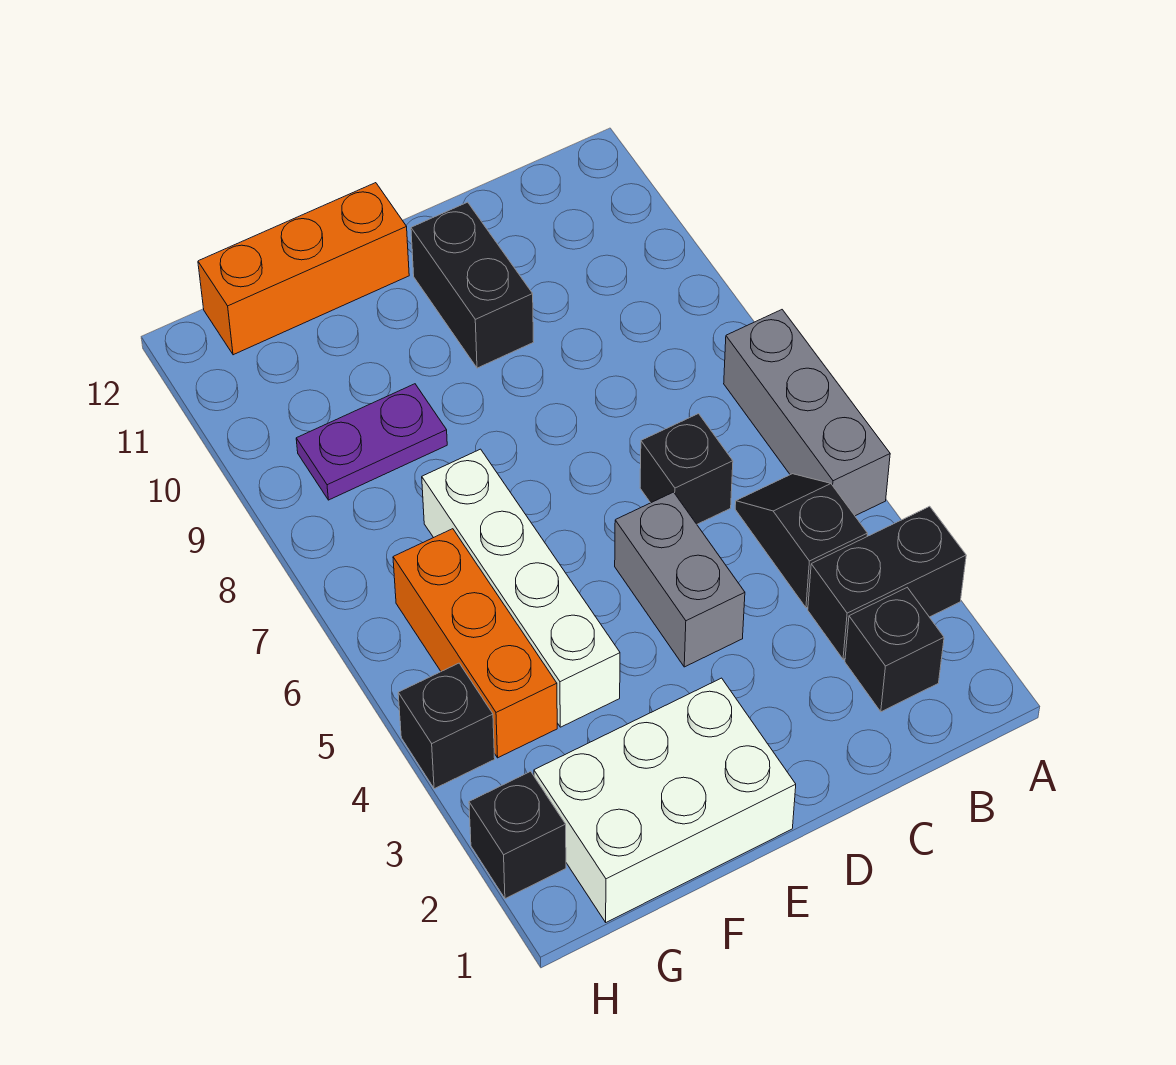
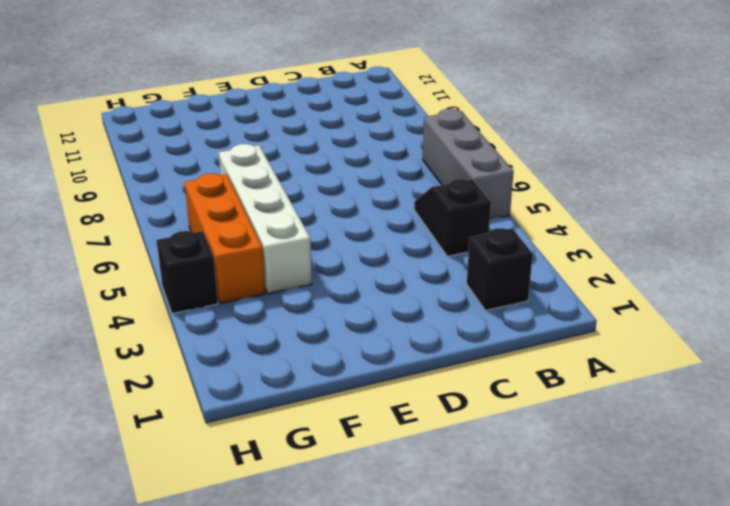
none -> black brick A3:B3 level 1
none -> black brick C6 level 1
none -> grey brick D4:D5 level 1

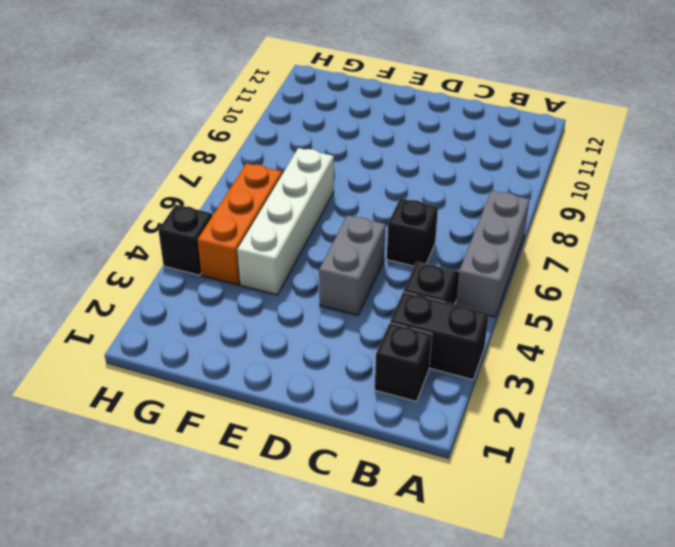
none -> black brick D10:D11 level 1
none -> white brick E1:G2 level 1
none -> orange brick E12:G12 level 1

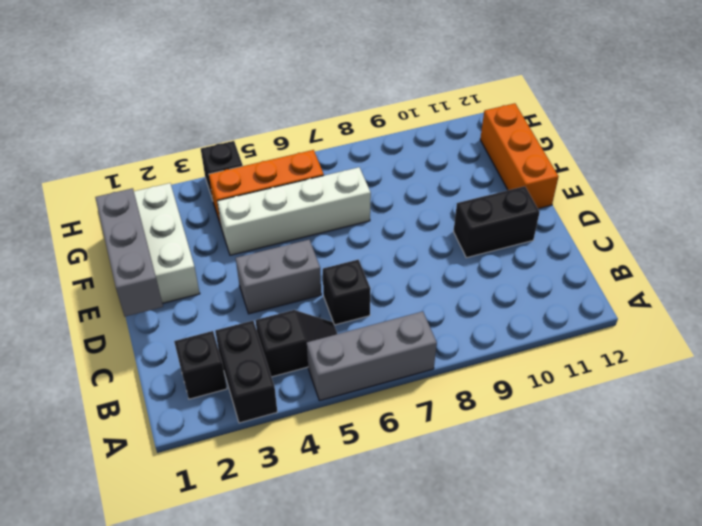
grey brick D1:F1 level 2 -> none
none -> purple plate F9:G9 level 1
none -> black brick H2 level 1

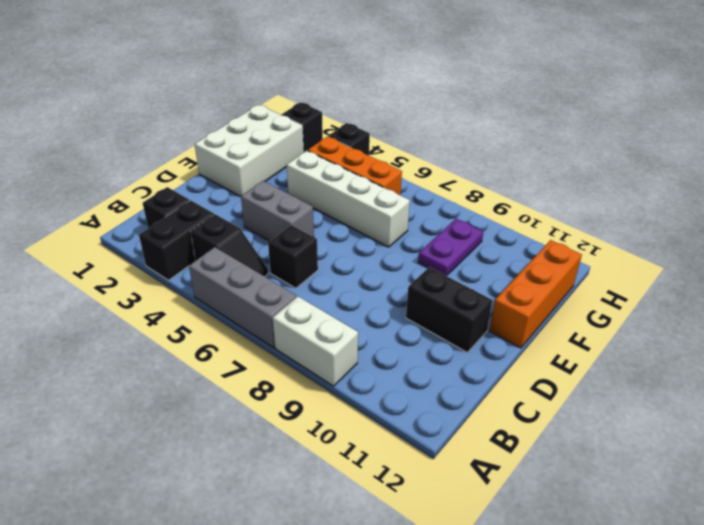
white brick A8:A9 level 1 -> none

